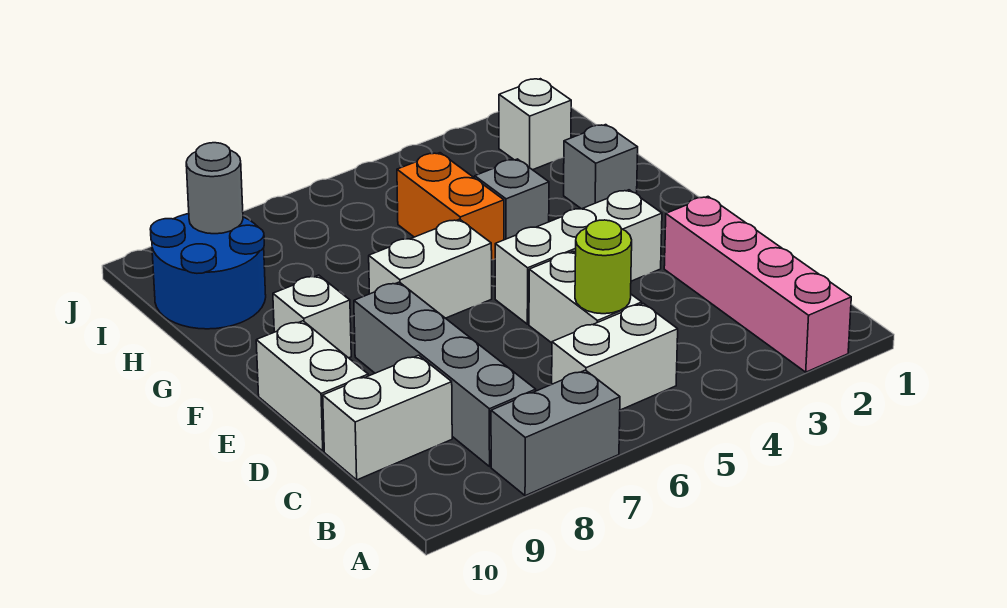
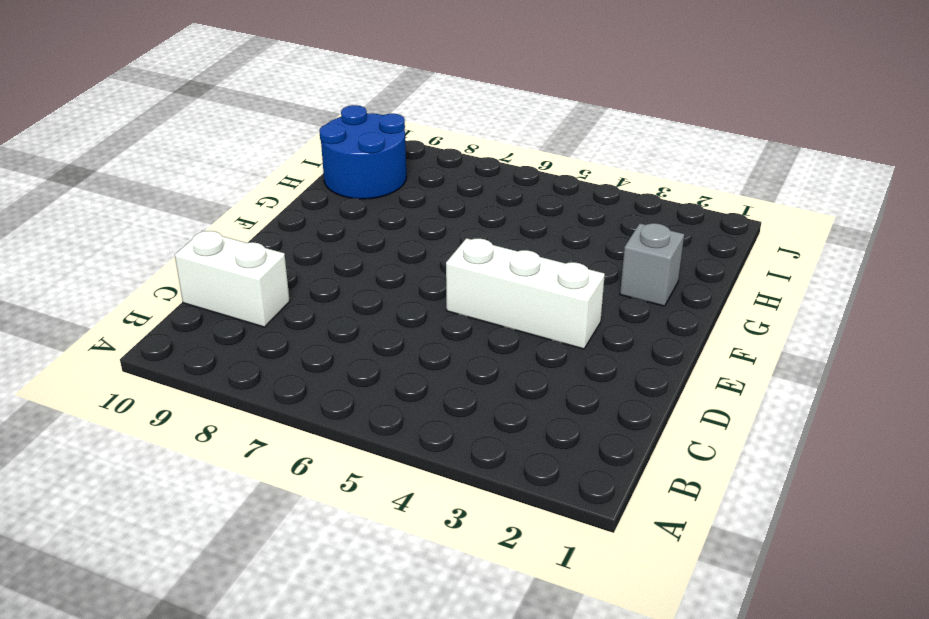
none -> pink brick A2:D2 level 1
none -> grey brick A7:A8 level 1
none -> white brick B5:B6 level 1

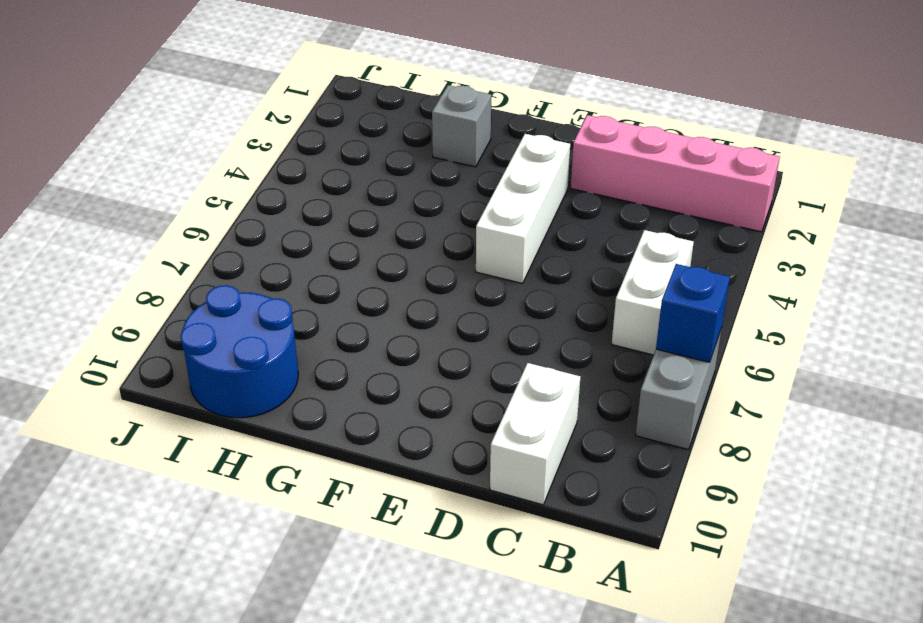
blue brick A7 level 2 -> none
none -> grey brick B8:E8 level 1
none -> white brick C5:D5 level 1
none -> white brick D10:E10 level 1

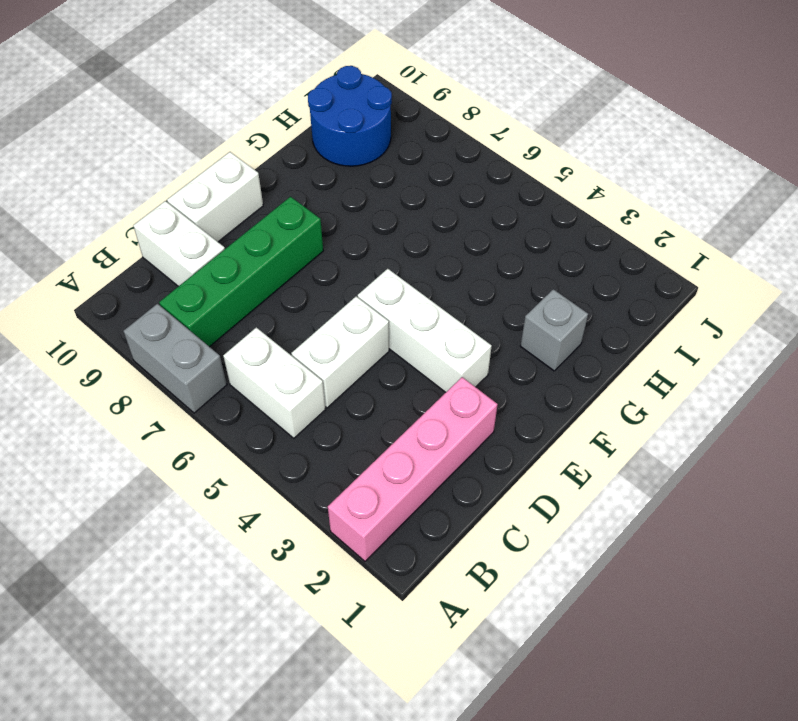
green brick B8:E8 level 1 -> grey brick B8:E8 level 1
none -> white brick F6:F7 level 1
none -> white brick F9 level 1
none -> grey brick G4 level 1

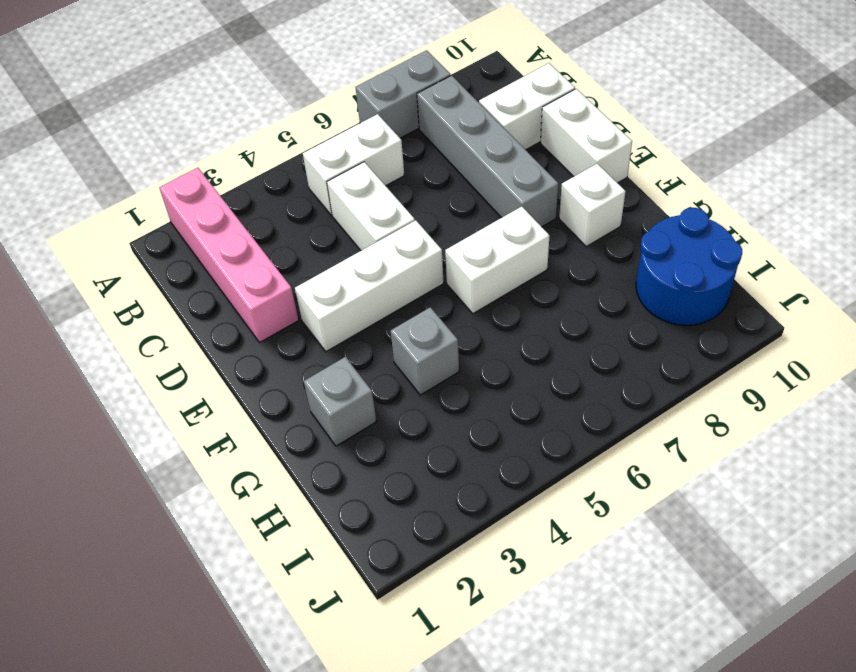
none -> orange brick G5:H5 level 1
none -> white brick I2 level 1
none -> lime round brick C5 level 2

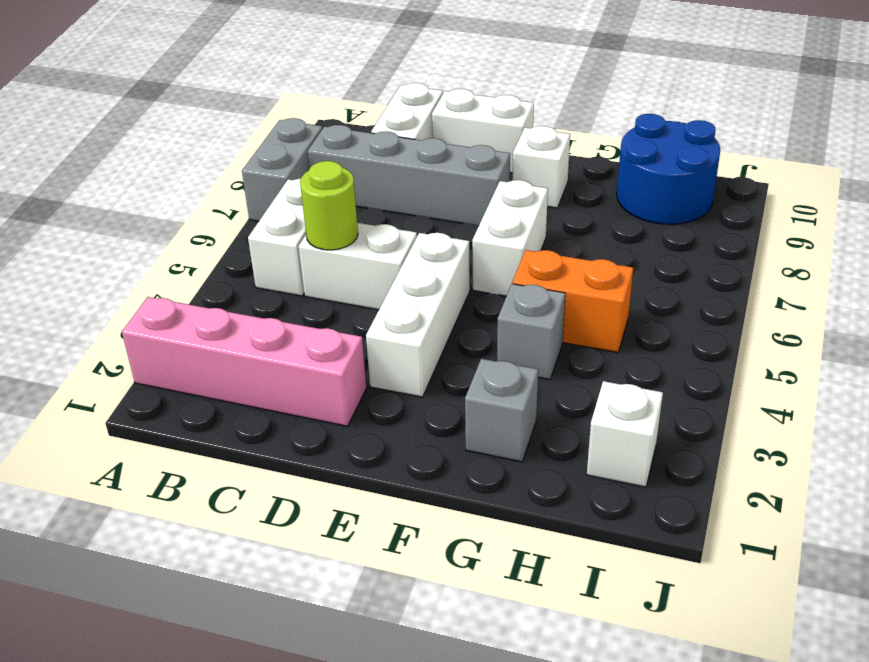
none -> grey round brick I9 level 2

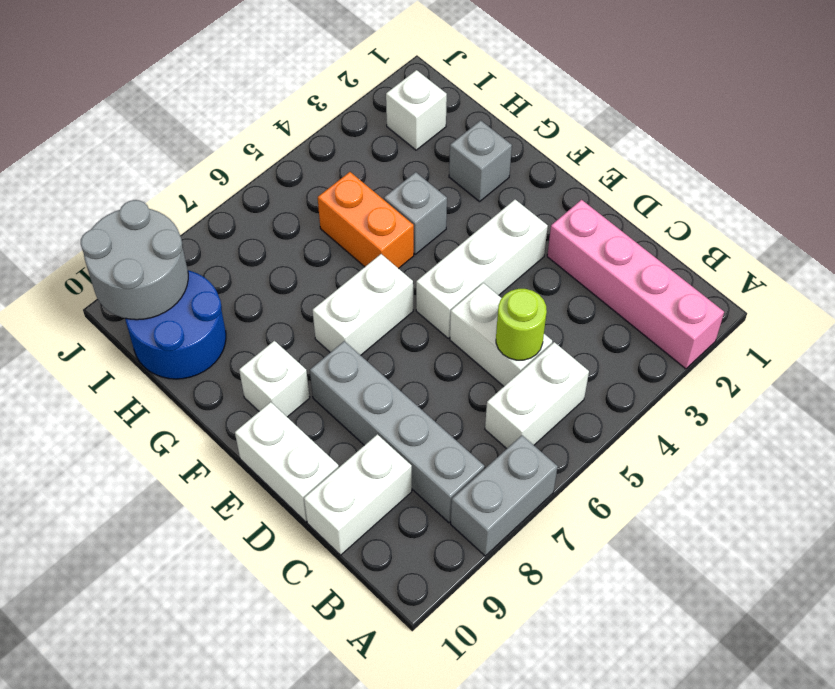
grey round brick I9:J10 level 2 -> grey round brick I9 level 2

